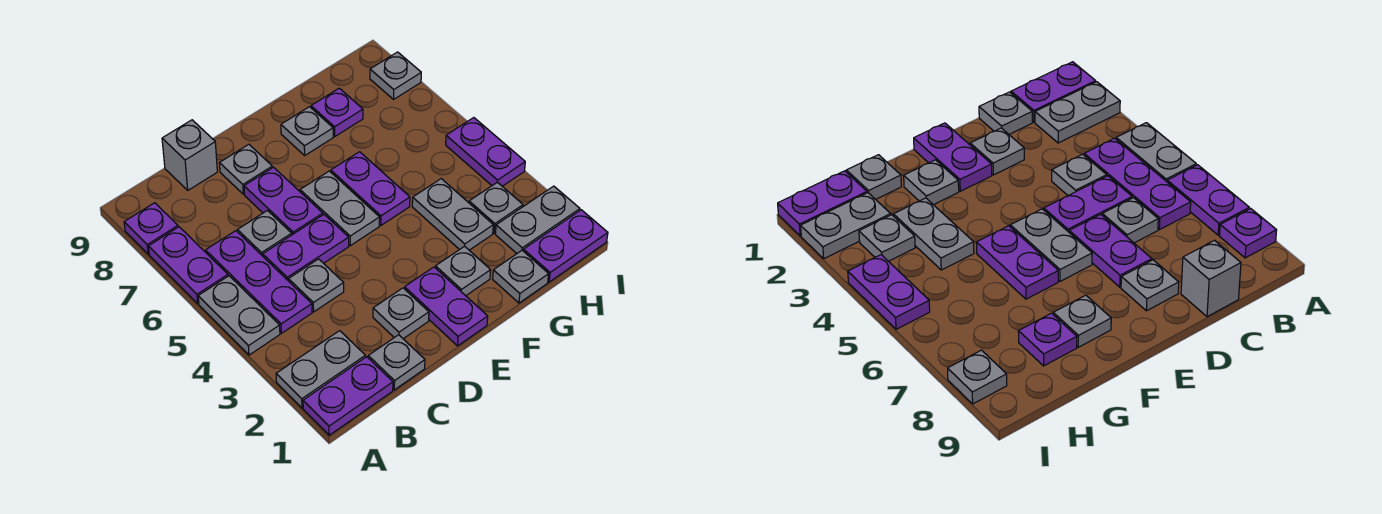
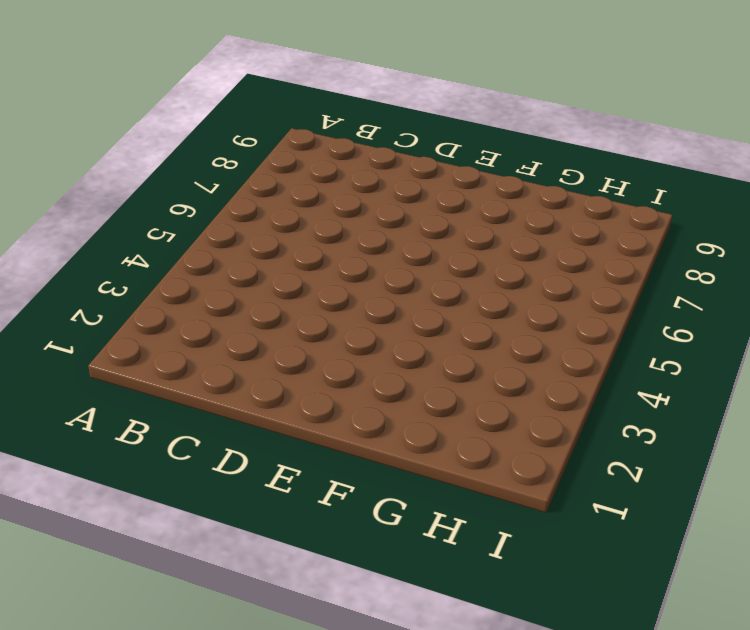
none -> purple plate A1:B1 level 1
none -> grey plate A2:B2 level 1
none -> grey plate A4:A5 level 1

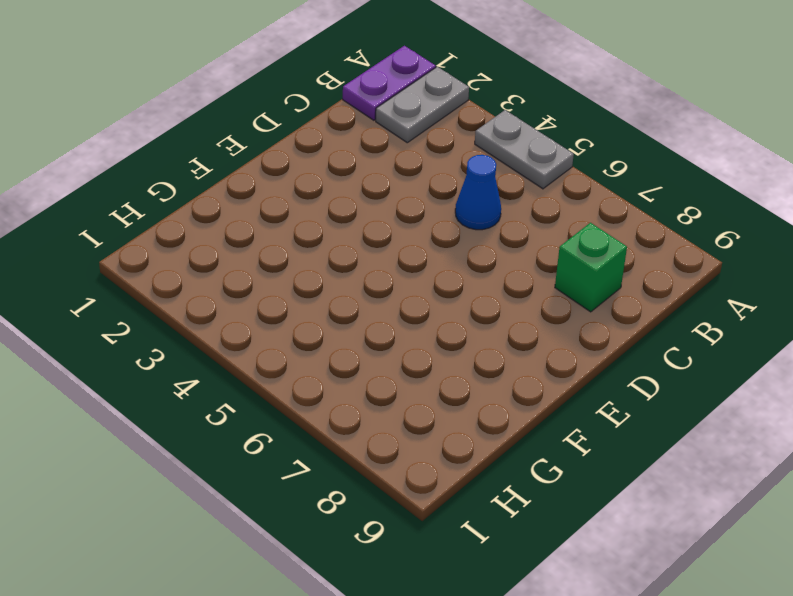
blue cone C5 level 1 -> purple plate C5:D5 level 1
green brick C8 level 1 -> none
none -> purple plate A6:A7 level 1
none -> purple plate A8 level 1
none -> purple plate B4:B6 level 1

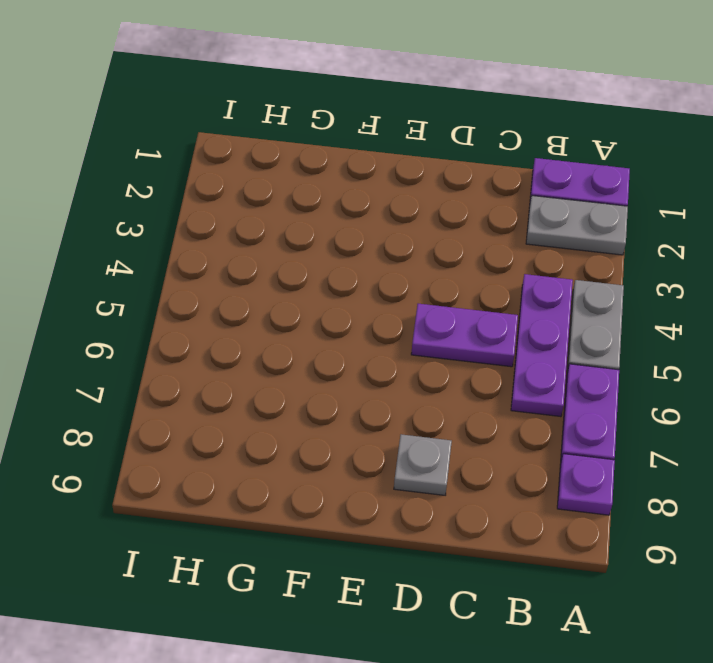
none -> grey plate C1 level 1
none -> grey plate C4 level 1
none -> grey plate C6 level 1

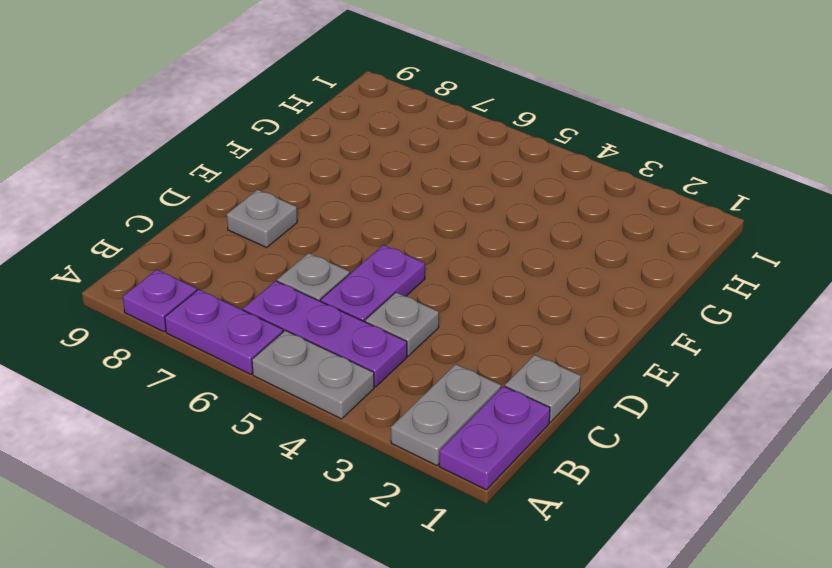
none -> grey brick C9 level 1
none -> grey plate D2 level 1
none -> purple plate D6:D7 level 1

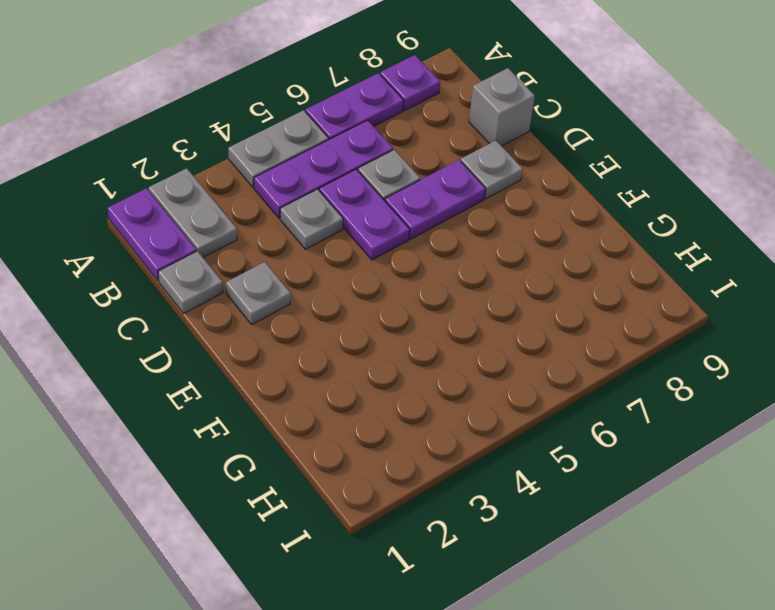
none -> purple plate E1:E2 level 1
none -> grey plate E5:E6 level 1
none -> grey plate F2 level 1

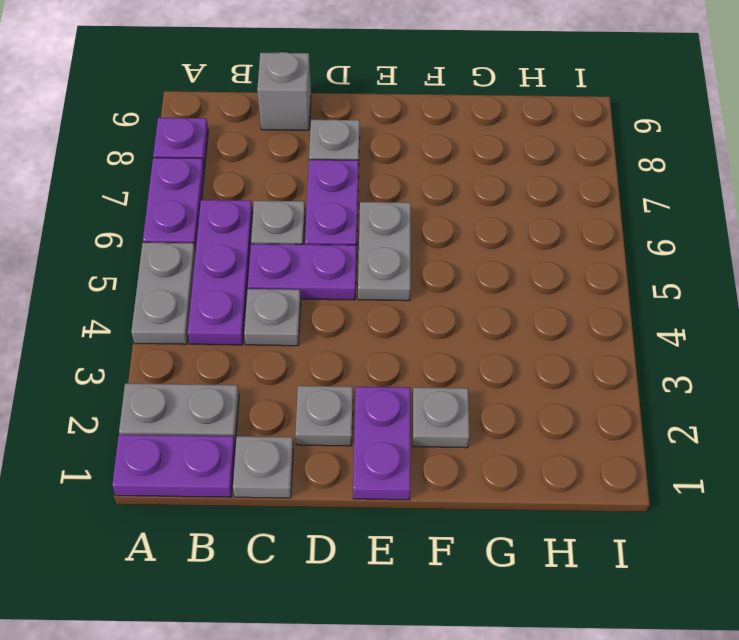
none -> purple plate F5:F6 level 1
none -> grey plate F8 level 1
none -> grey plate G1 level 1

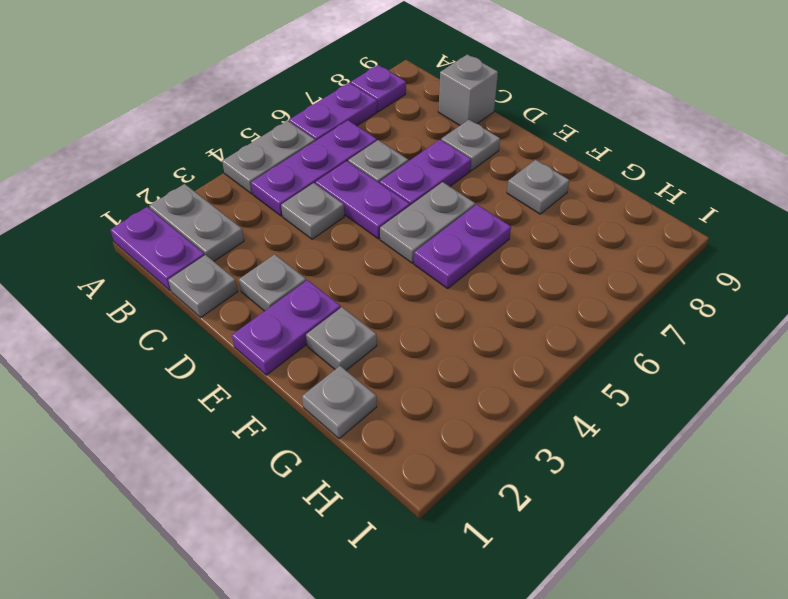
none -> grey plate G3:G4 level 1
none -> purple plate G8 level 1
none -> purple plate H1:I1 level 1

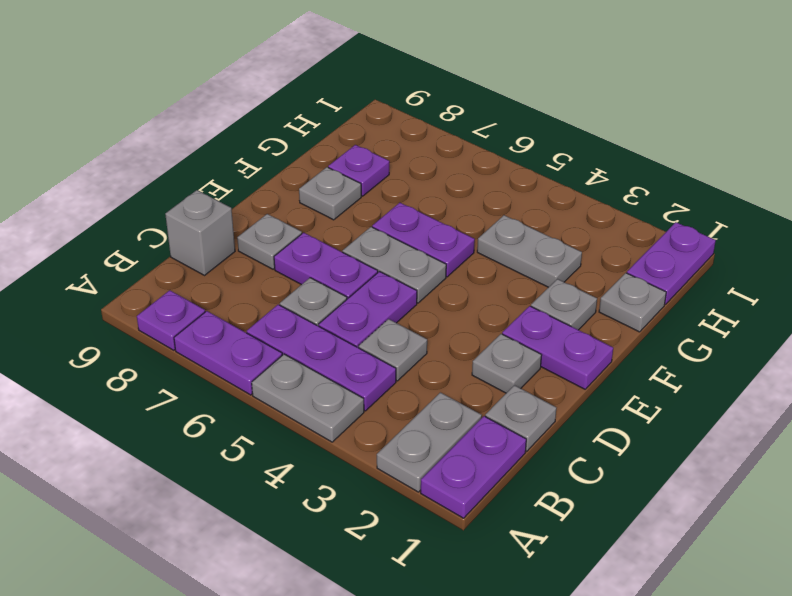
none -> grey plate H2:I2 level 1
none -> grey plate H3 level 1
none -> purple plate I4:I5 level 1

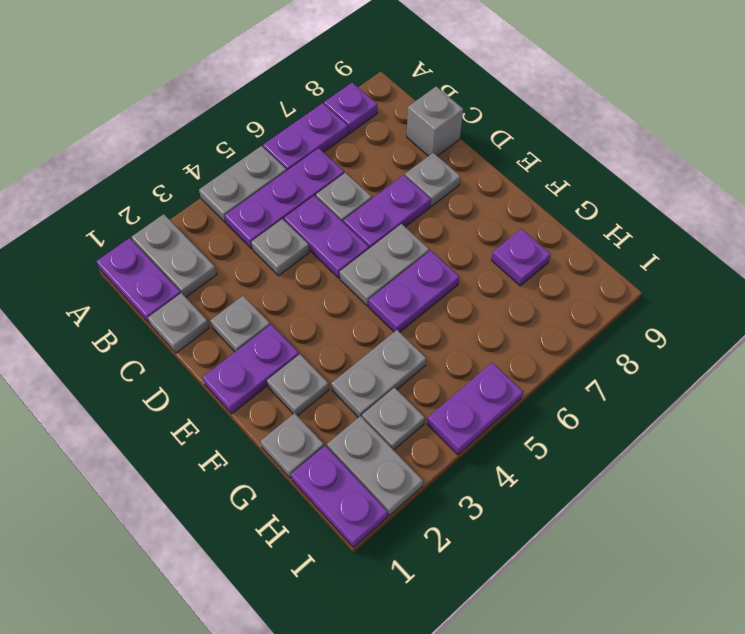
none -> grey plate F8 level 1
none -> grey plate I8 level 1

